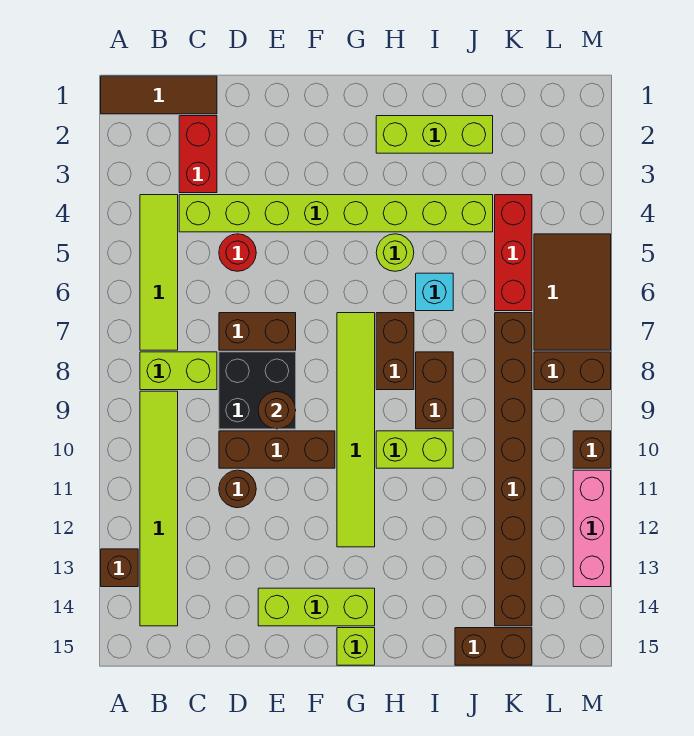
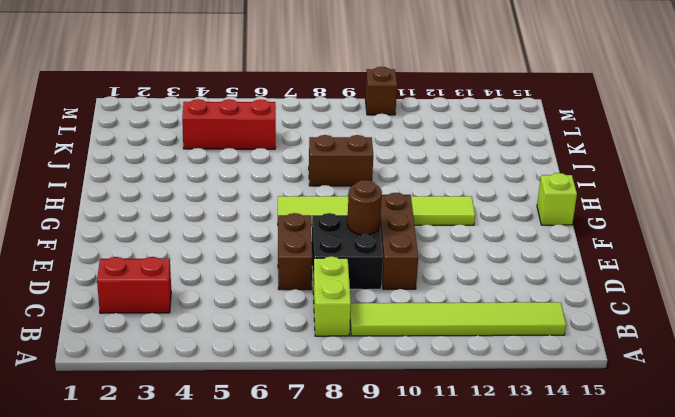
none -> brown tile A1:C1 level 1
none -> brown brick A13 level 1
none -> lime tile B4:B7 level 1

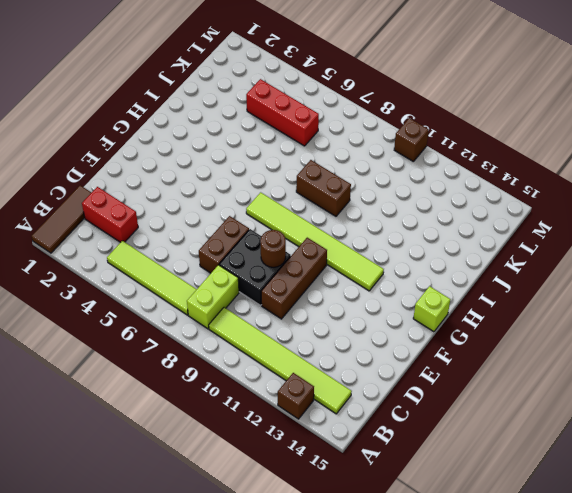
none -> lime brick C4:J4 level 1
none -> red round brick D5 level 1
none -> brown round brick D11 level 1

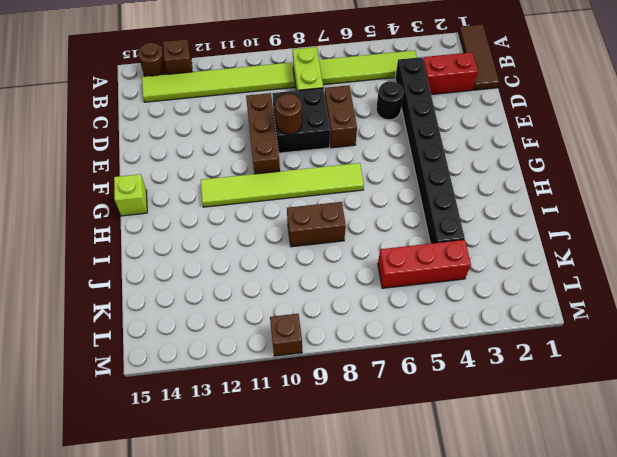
brown round brick A14 level 1 -> brown round brick D11 level 1
black brick C4:J4 level 1 -> lime brick C4:J4 level 1
black round brick D5 level 1 -> red round brick D5 level 1
none -> lime brick E14:G14 level 1
none -> lime brick H2:J2 level 1
none -> lime round brick H5 level 1

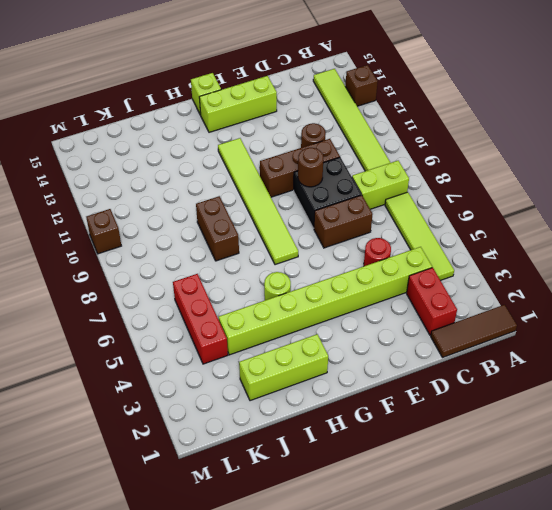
none -> brown brick H7:H8 level 1
none -> lime brick H10:I10 level 1
none -> cyan brick I6 level 1

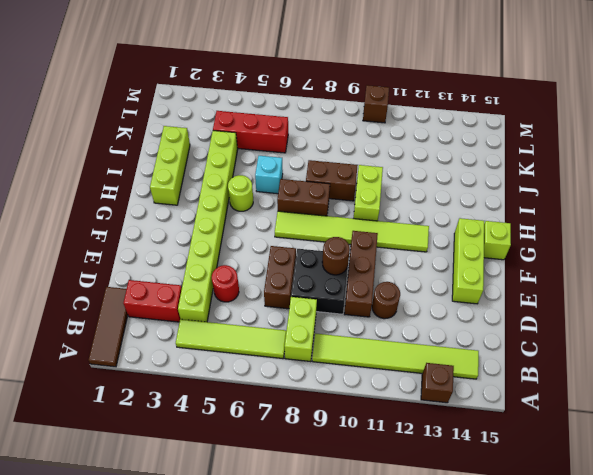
none -> brown brick J15:K15 level 1
none -> brown brick K7:K14 level 1
none -> brown tile L5:M7 level 1

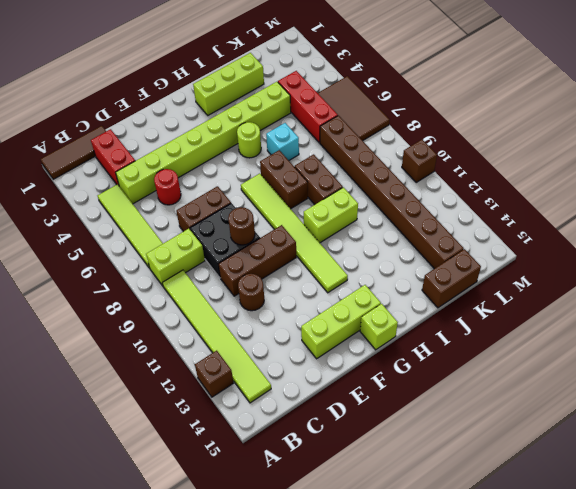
none -> brown brick L8:M8 level 1
none -> pink brick M11:M13 level 1

